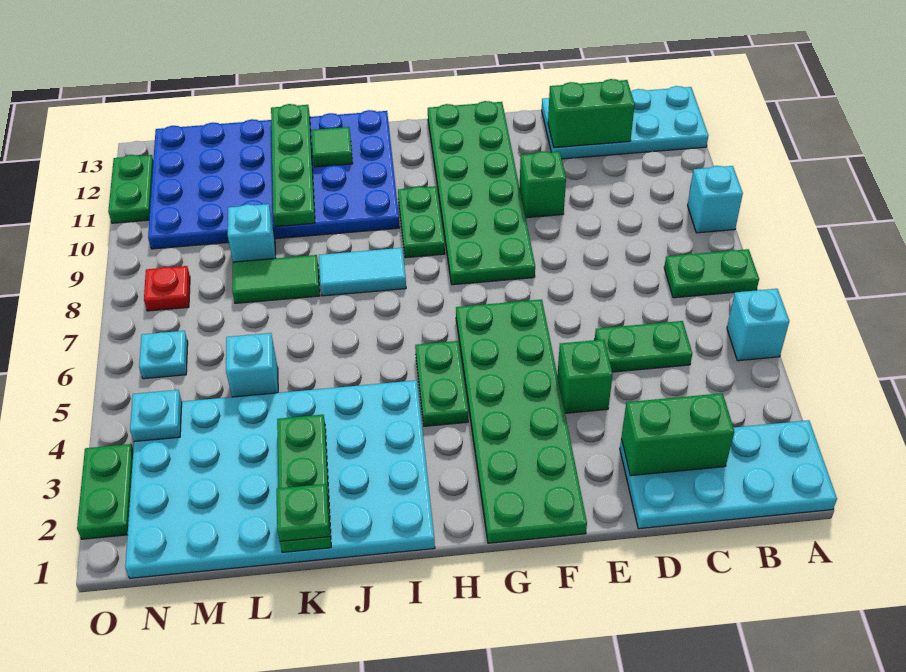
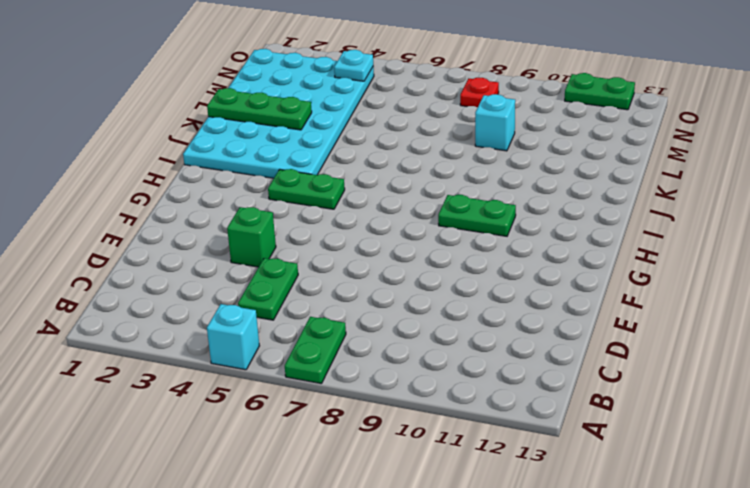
none -> cyan plate A1:D2 level 1
none -> cyan brick A9 level 1
none -> cyan plate A12:D13 level 1

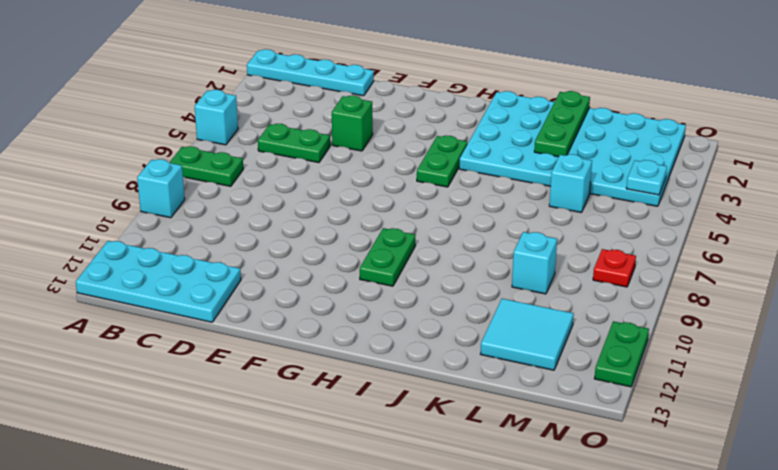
cyan plate A1:D1 level 1 -> cyan plate A1:D2 level 1
cyan tile L11:M12 level 1 -> blue plate I10:N13 level 1
none -> green brick E10 level 1
none -> green plate F1:G6 level 1
none -> green plate F8:G13 level 1

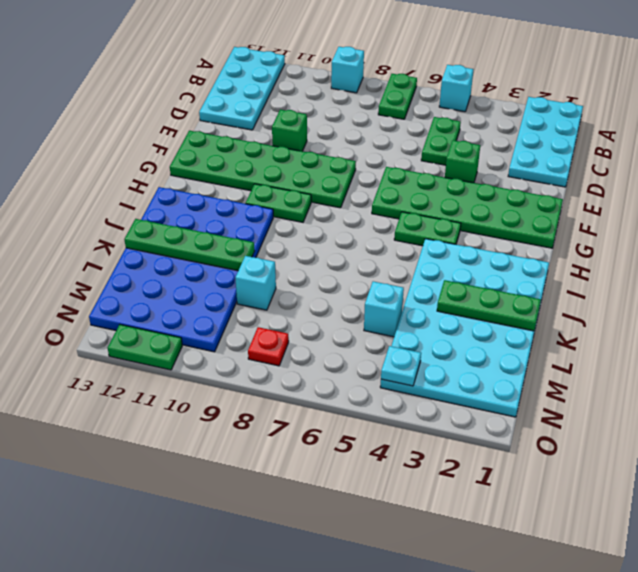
none -> cyan tile I8:J8 level 1
none -> green tile K8:L8 level 1
none -> cyan plate N6 level 1

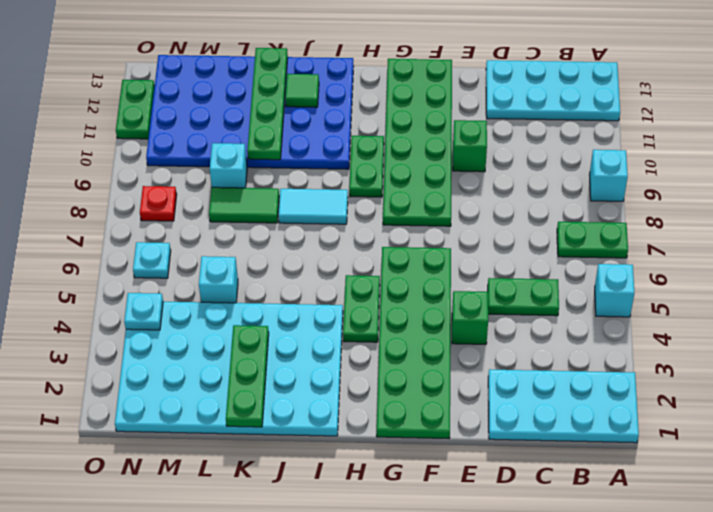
none -> green plate O2:O3 level 1
none -> green brick C2:D2 level 2
none -> green brick C12:D12 level 2

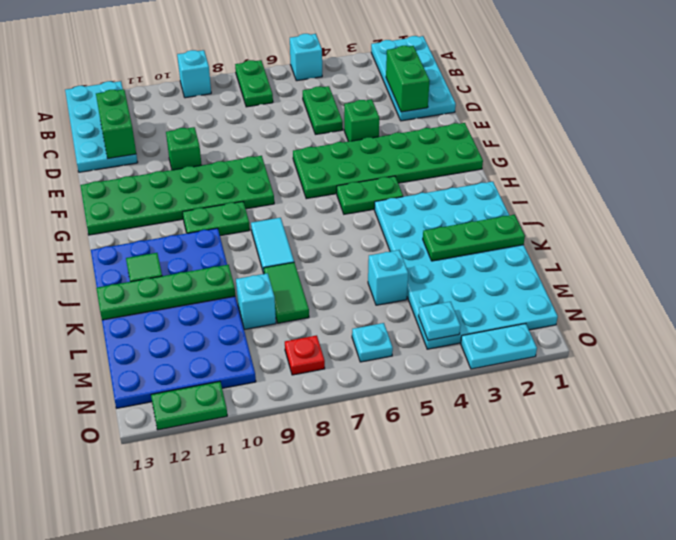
cyan plate O2:O3 level 1 -> green plate O2:O3 level 1
none -> green plate K1 level 3

